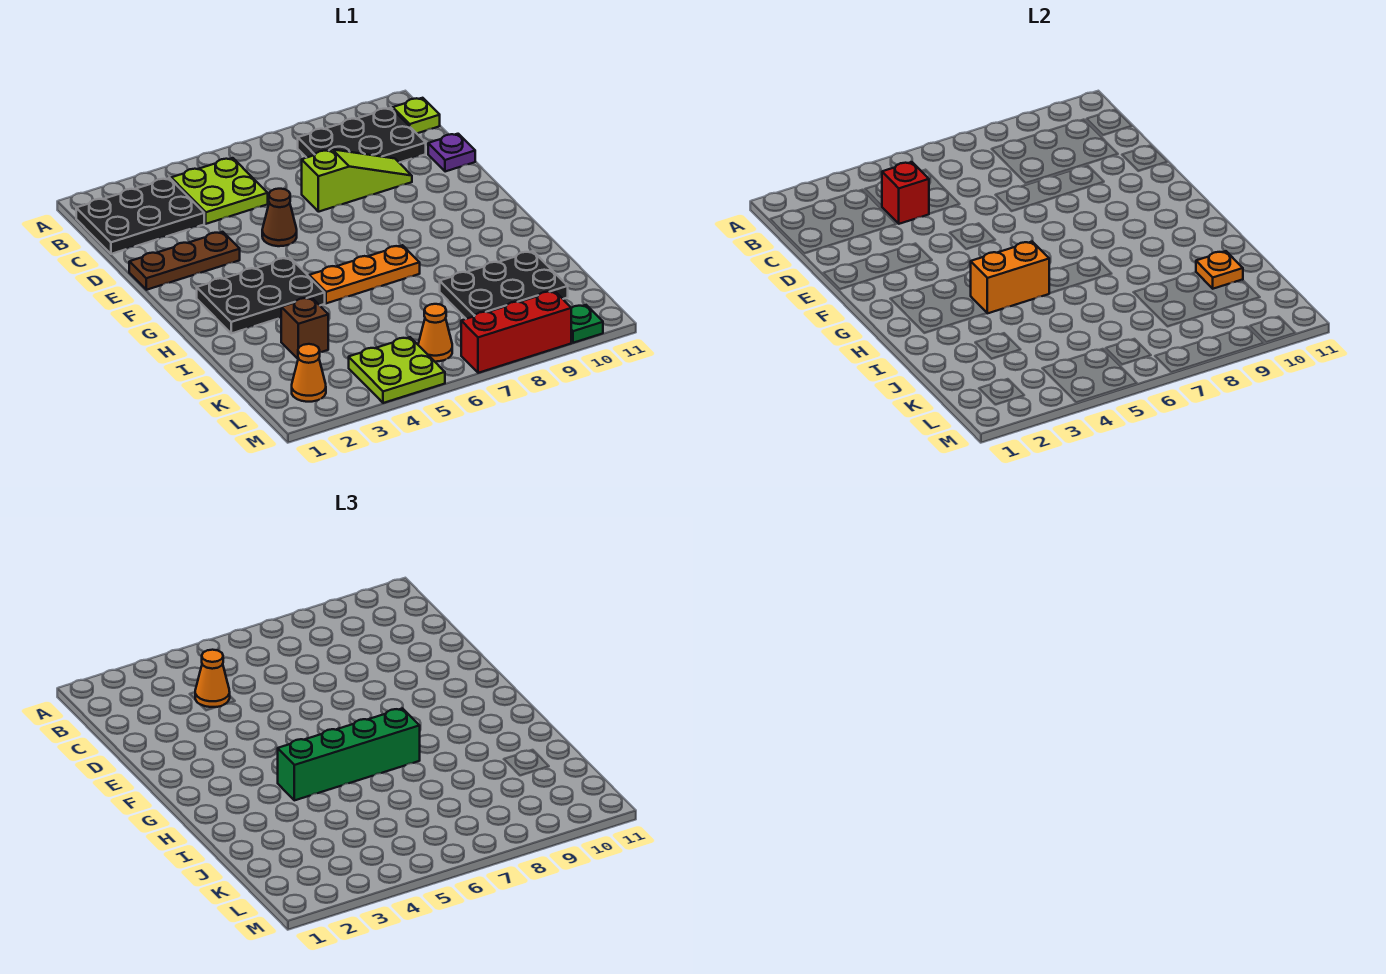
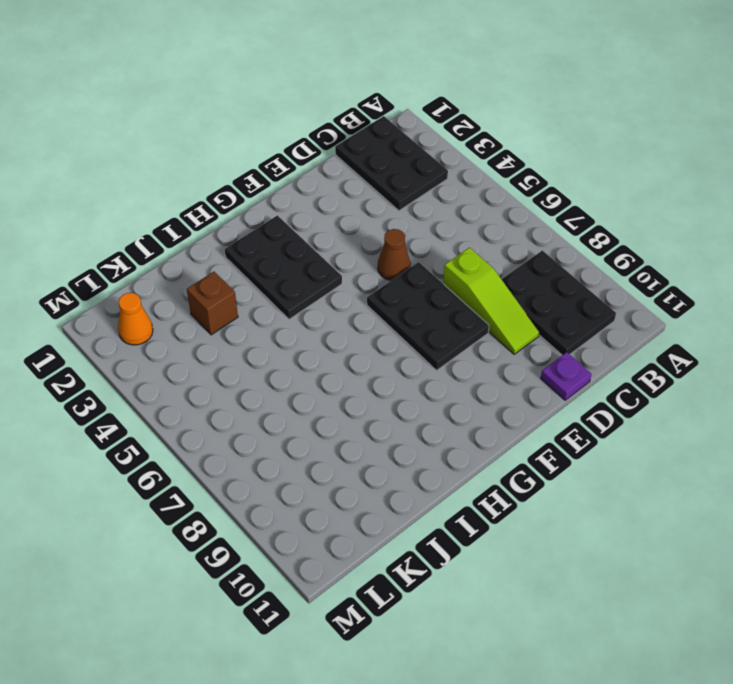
black plate E6:F8 level 1 -> black plate J8:K10 level 1
none -> lime plate B4:C5 level 1
none -> lime plate B11 level 1
none -> brown plate E1:E3 level 1

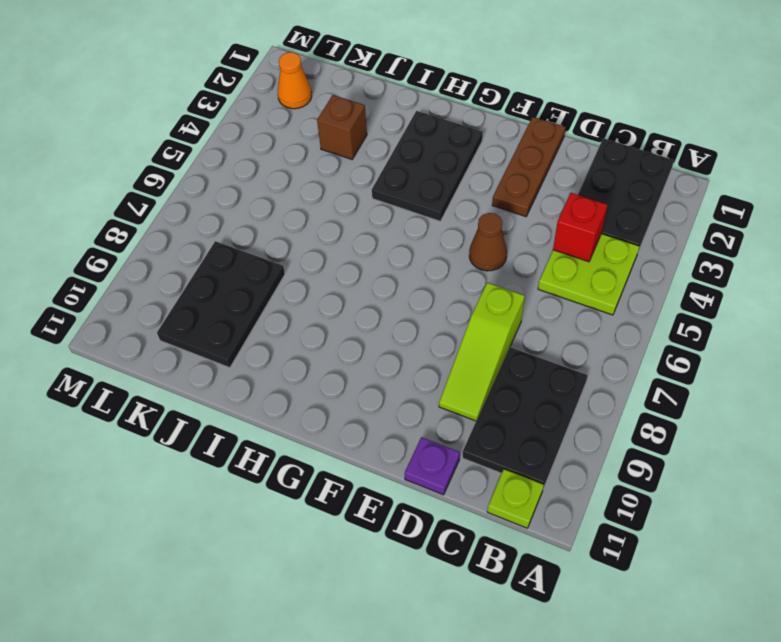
none -> orange plate H5:H7 level 1
none -> lime plate L4:M5 level 1
none -> orange cone L6 level 1

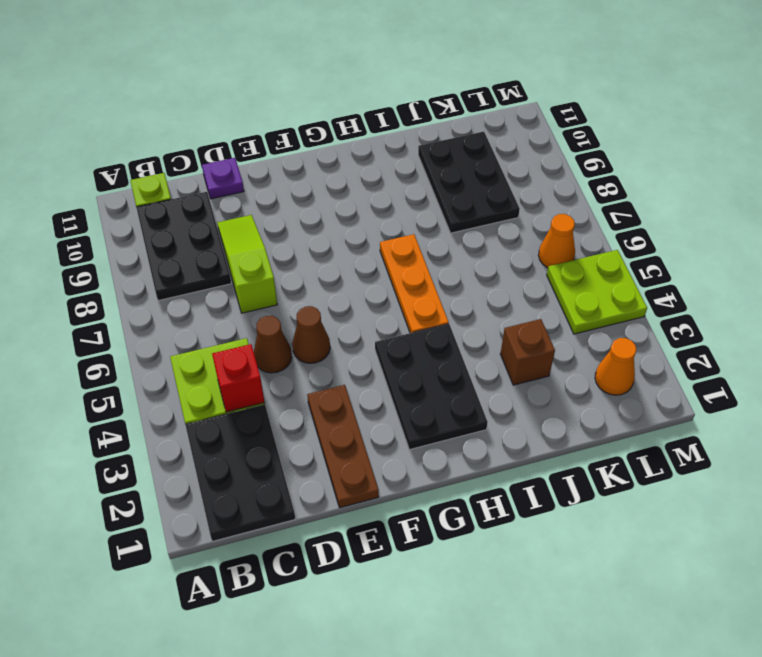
brown cone D5 level 1 -> none
none -> red brick M7:M9 level 1
none -> green plate M10 level 1
none -> orange brick H4:H5 level 2

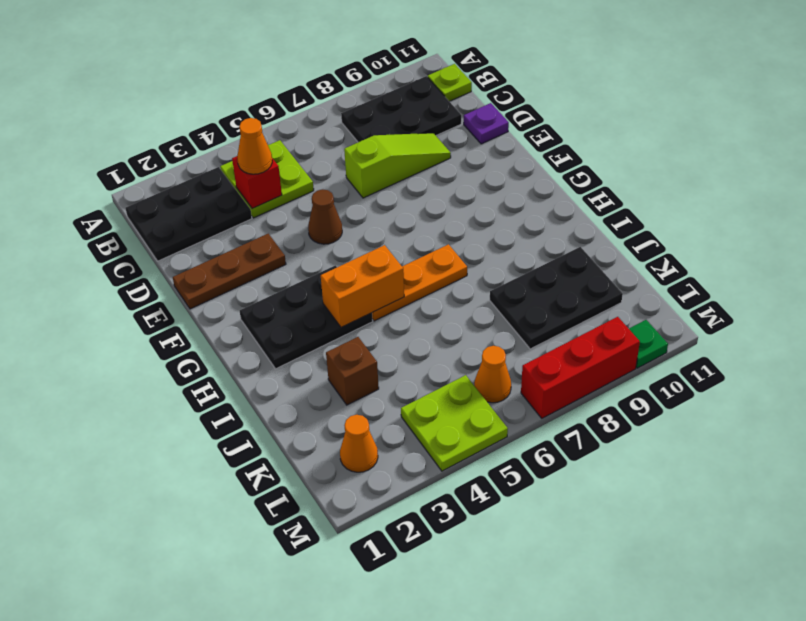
none -> orange plate J10 level 2
none -> green brick H4:H7 level 3

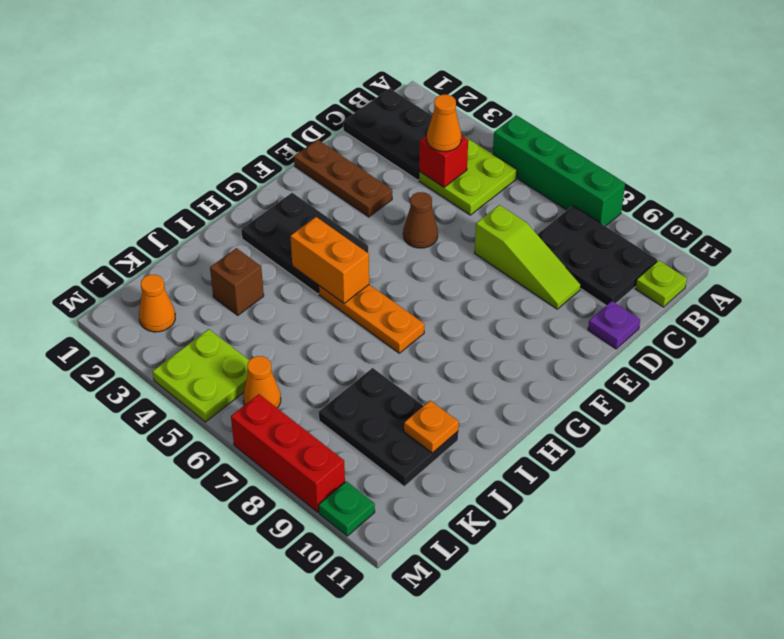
green brick A5:A8 level 1 -> green brick H4:H7 level 3

